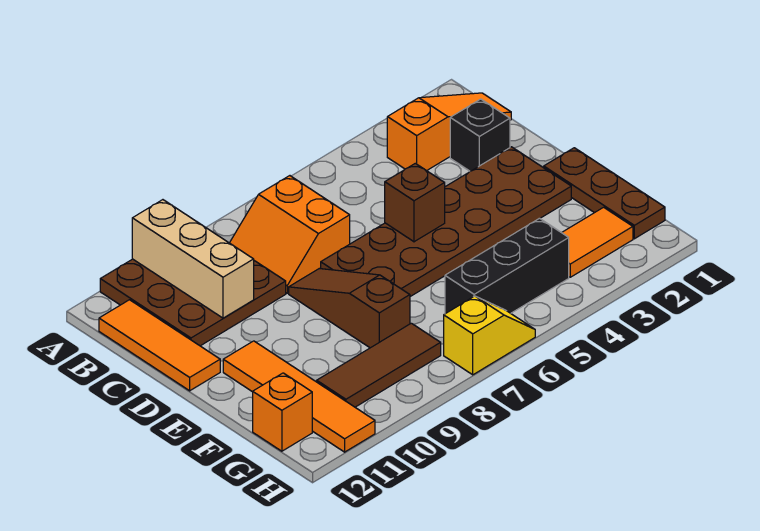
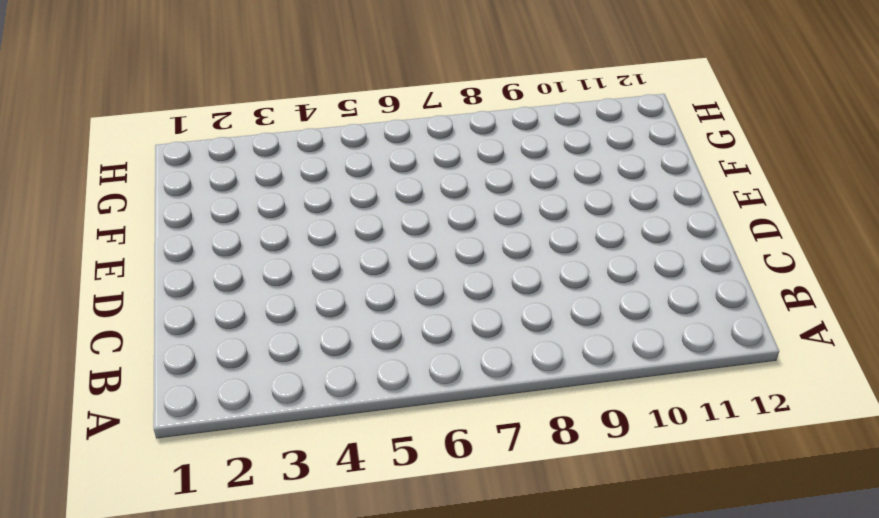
none -> brown plate A9:C11 level 1
none -> orange slope B1:B3 level 1 top 3
none -> orange slope B7:C8 level 1 top 7

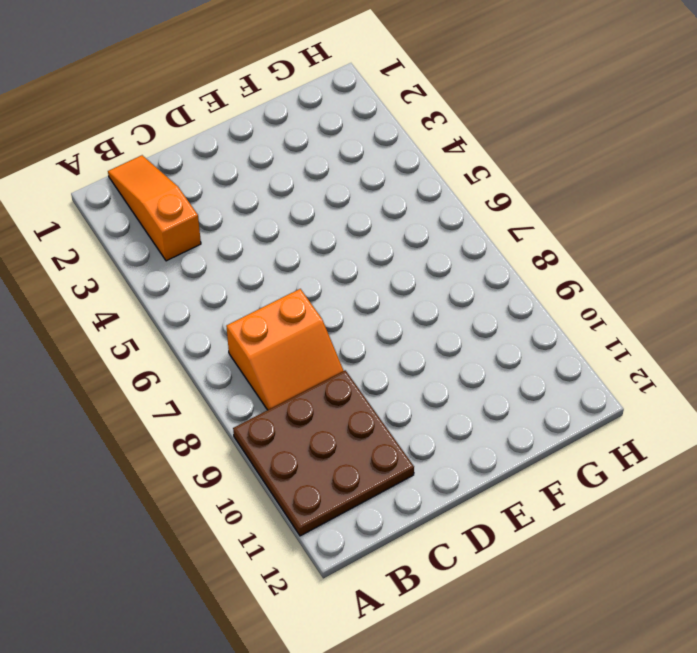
none -> orange tile B12:D12 level 1
none -> black brick C2 level 1
none -> brown plate D2:E7 level 1

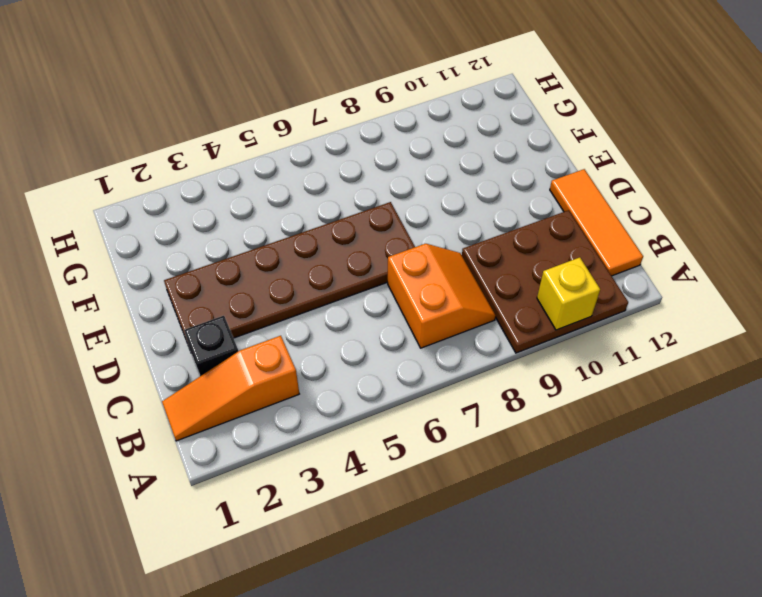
yellow brick A10 level 2 -> tan brick A10:C10 level 2
none -> brown slope D8:F8 level 1 top F
none -> brown plate E1:G1 level 1
none -> orange tile E11:H11 level 1

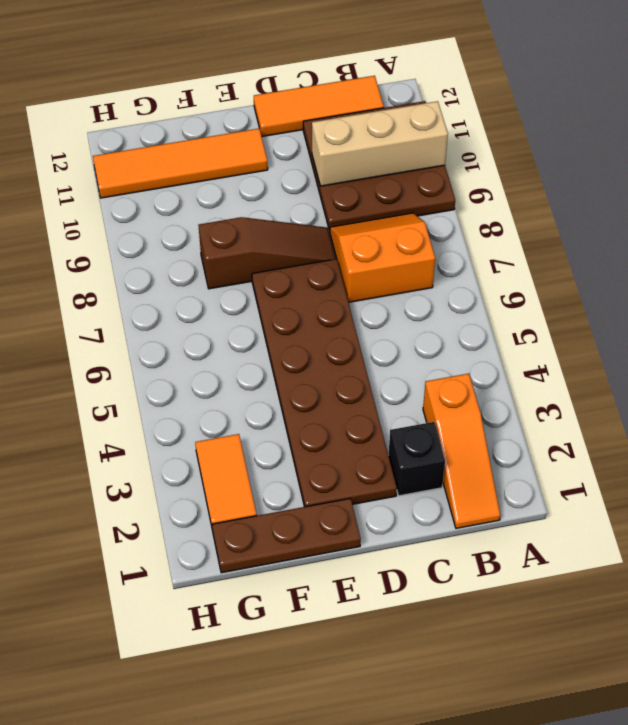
none -> black brick G4:G6 level 1
none -> brown tile G8:G10 level 1
none -> orange brick G12 level 1

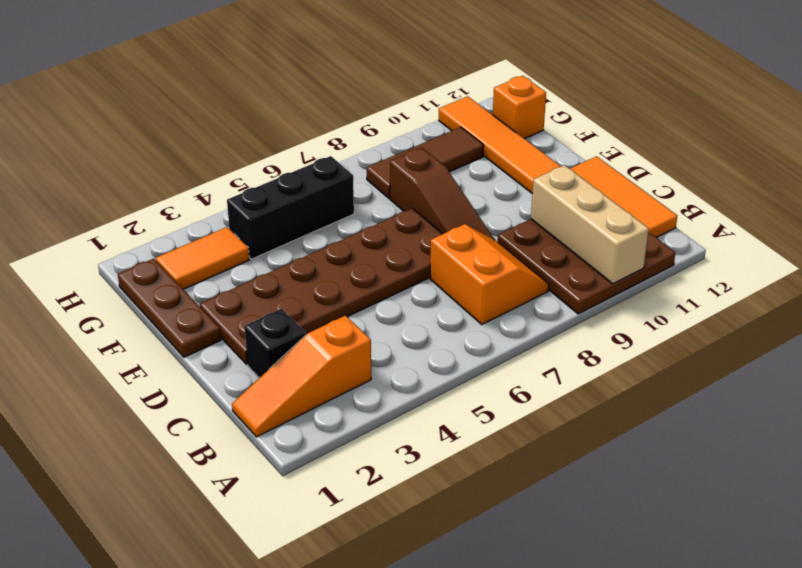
none -> yellow slope H6:H7 level 1 top 7
none -> brown brick D5 level 2

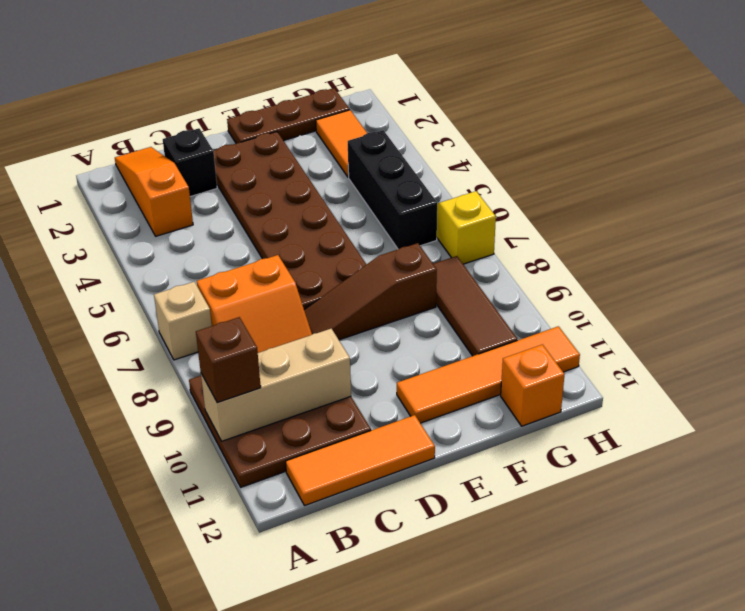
tan brick A7 level 1 -> none
brown brick A10 level 3 -> brown brick D5 level 2

